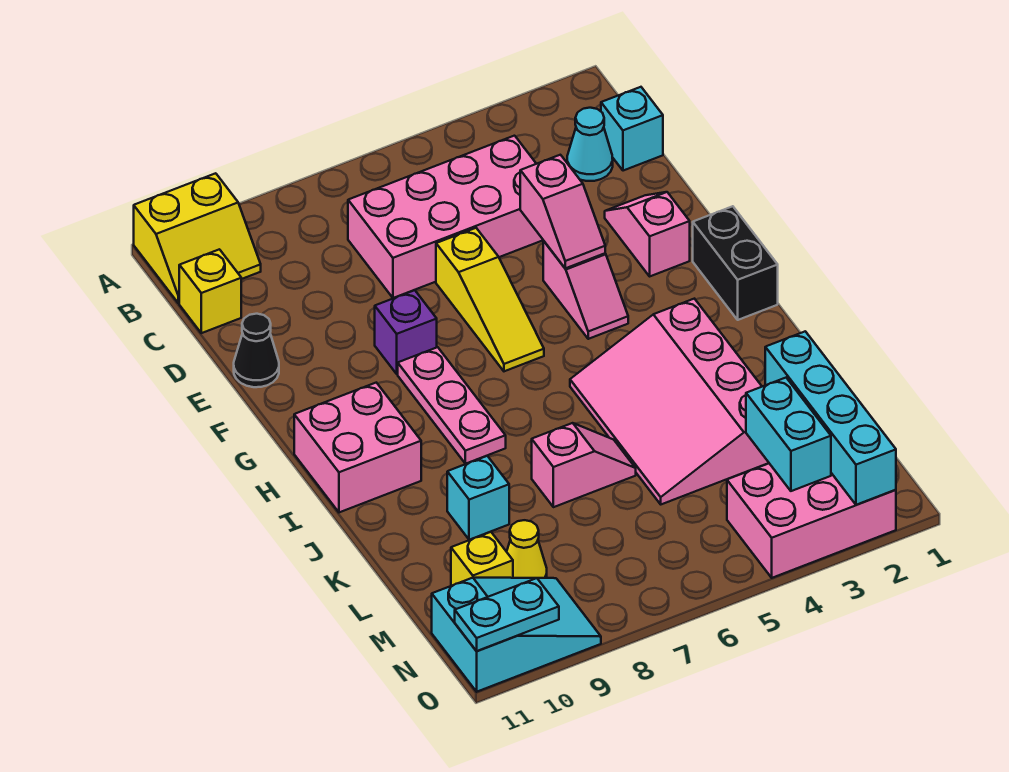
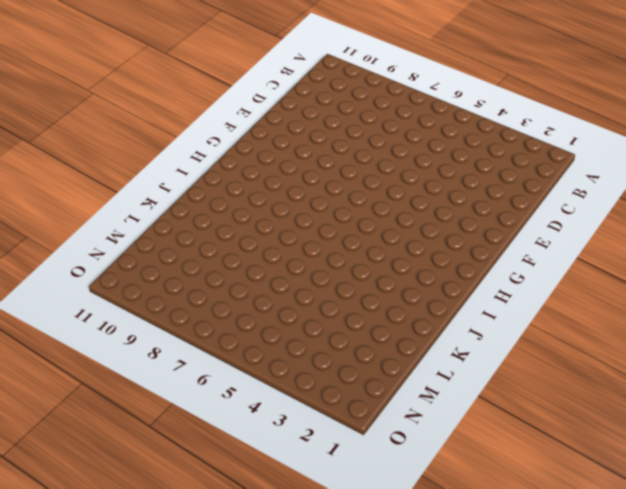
none -> yellow slope A10:B11 level 1 top A
none -> cyan brick C1 level 1
none -> cyan cone C2 level 1

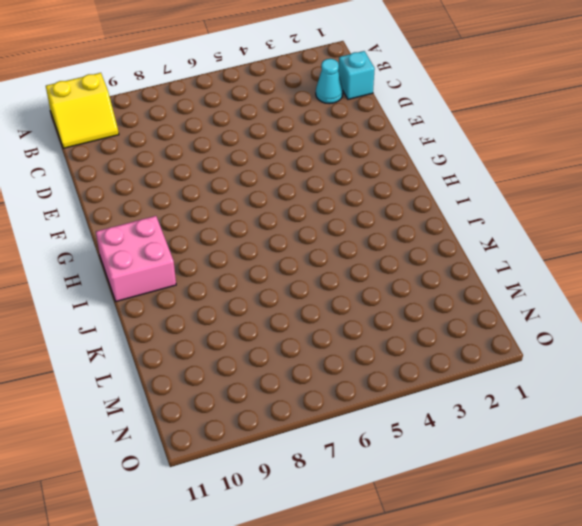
none -> pink brick C4:D7 level 1
none -> yellow brick C11 level 1
none -> pink slope E2:F2 level 1 top F

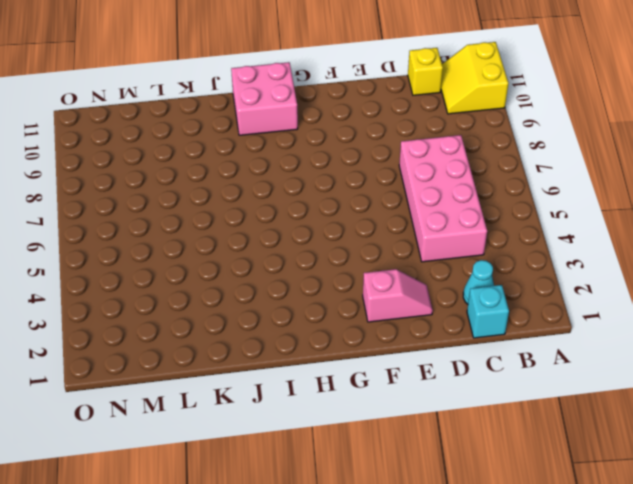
none -> yellow slope E6:G6 level 1 top E
none -> black cone E11 level 1
none -> pink slope F4:G4 level 1 top F

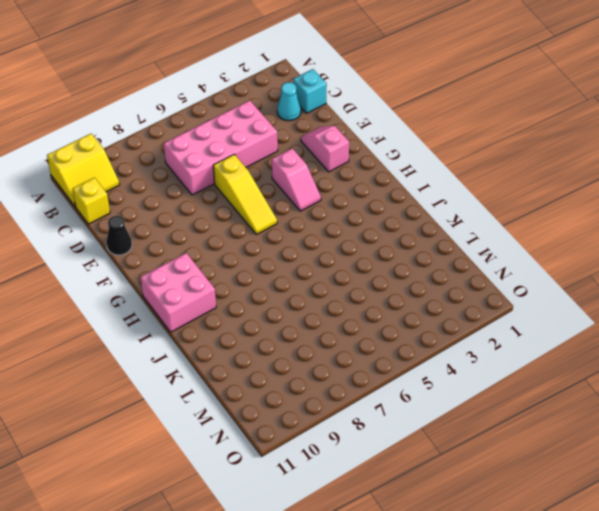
none -> purple brick F8 level 1
none -> black brick G1:H1 level 1
none -> pink plate G8:I8 level 1

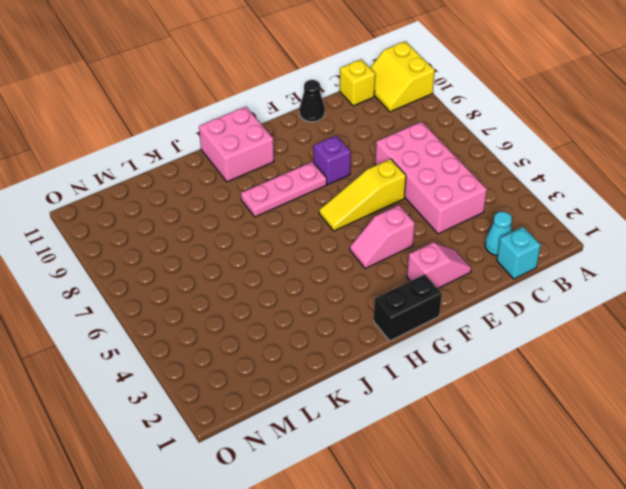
none -> pink slope I3:L5 level 1 top 3
none -> pink slope K6:K7 level 1 top 7
none -> cyan brick K9 level 1

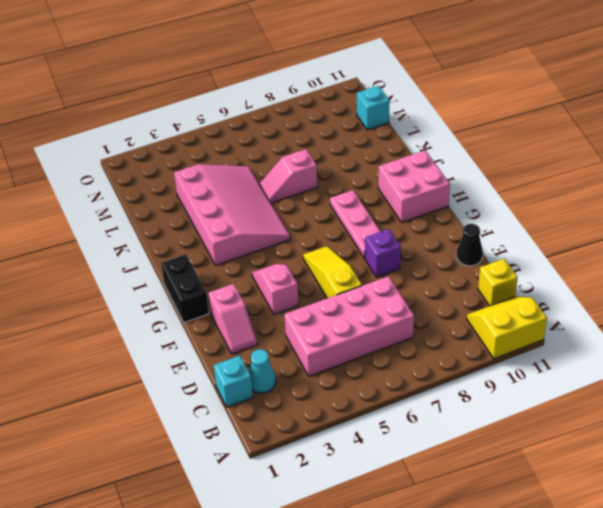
cyan brick M11 level 1 -> cyan brick K9 level 1
none -> yellow cone M9 level 1
none -> yellow brick M10 level 1
none -> pink brick N2:O4 level 1

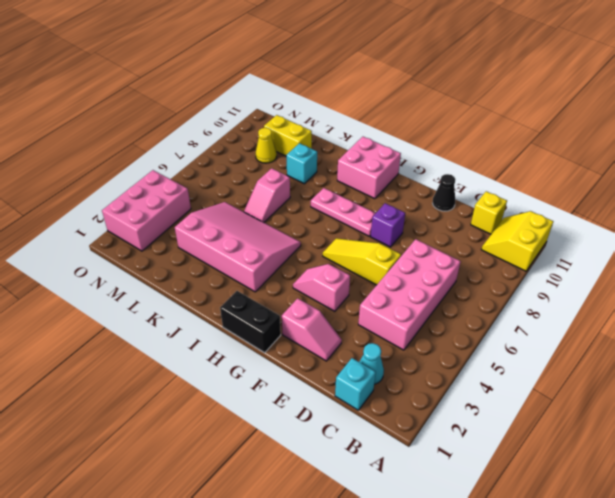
yellow brick L10:M10 level 1 -> yellow brick M10 level 1
none -> cyan slope N9:O11 level 1 top 11
none -> pink slope E4:F4 level 2 top E
none -> cyan brick L2:O2 level 2

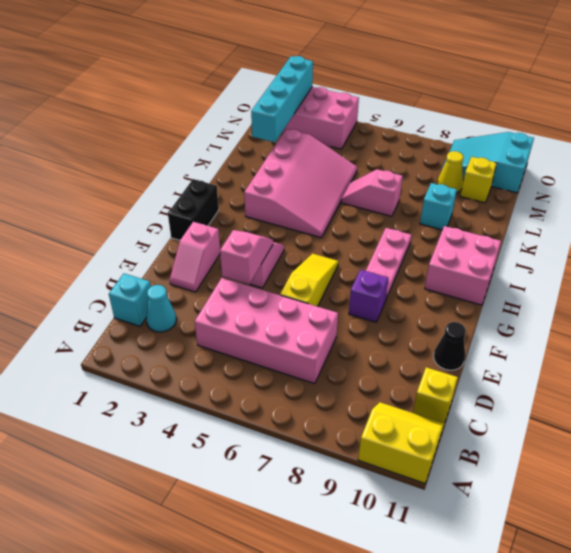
none -> cyan brick M3:N3 level 2
none -> cyan plate O10:O11 level 2

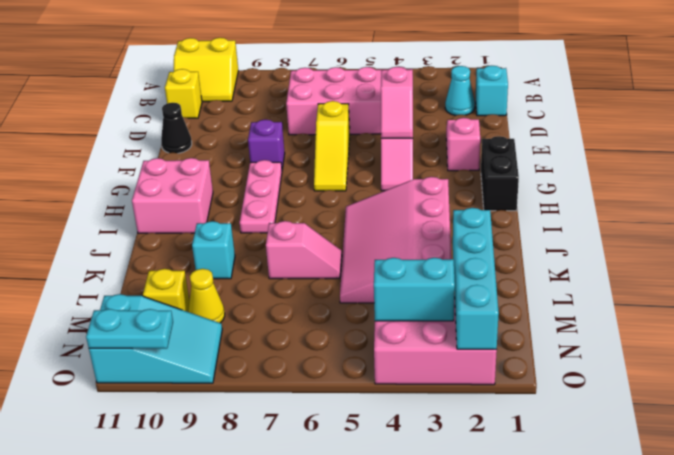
cyan brick N3:N4 level 2 -> cyan brick M3:N3 level 2

